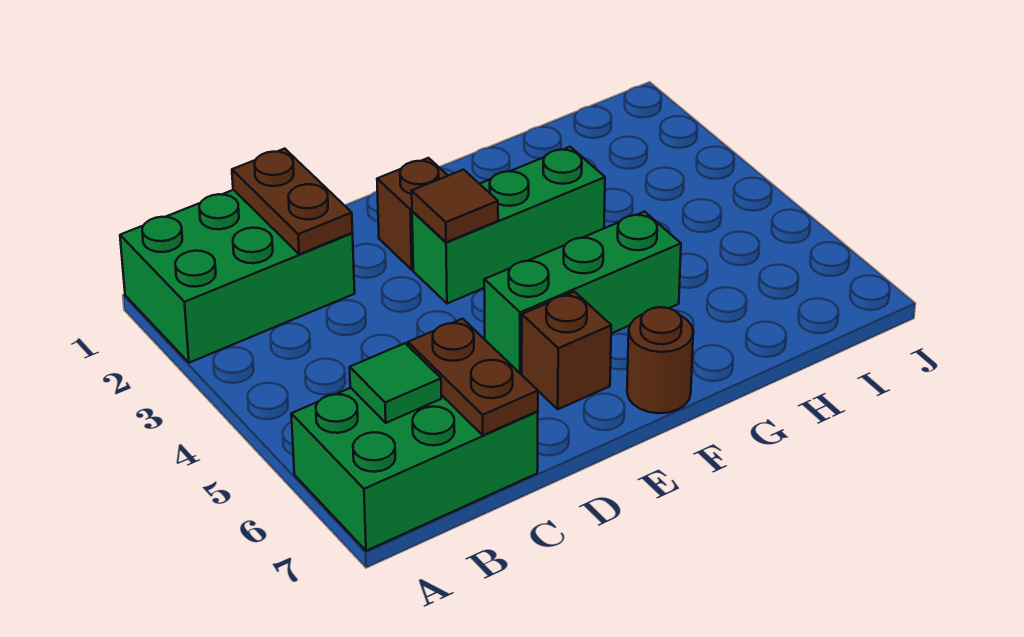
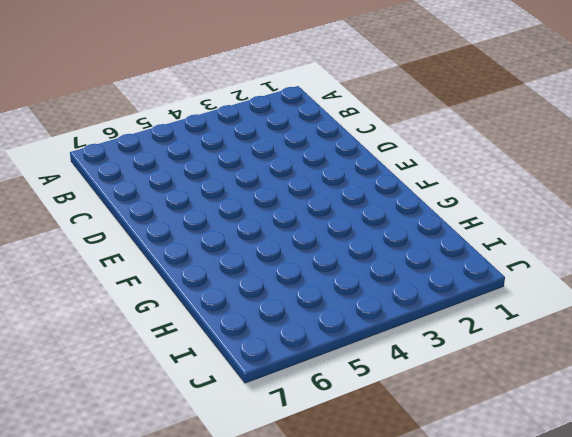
none -> green brick A1:C2 level 1
none -> green brick A6:C7 level 1

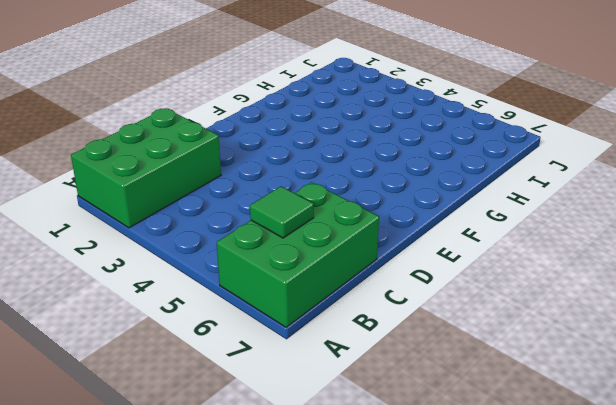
none -> brown brick E2 level 1
none -> green brick E3:G3 level 1

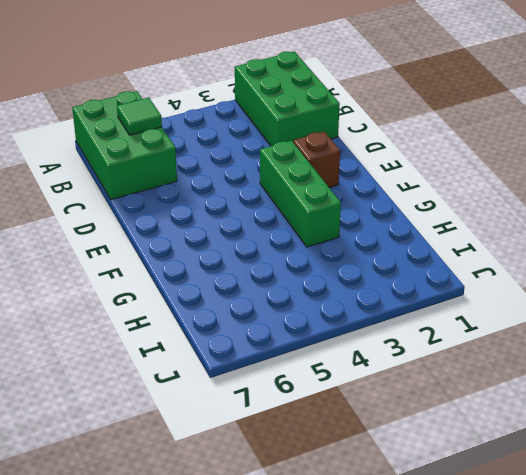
none -> green brick E5:G5 level 1
none -> brown brick E6 level 1

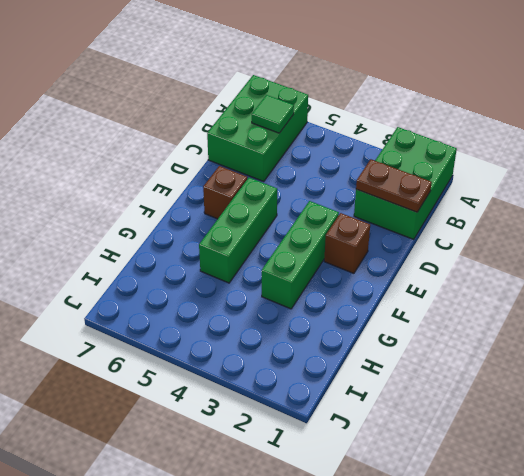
none -> brown round brick F7 level 1
none -> brown plate C6:C7 level 2

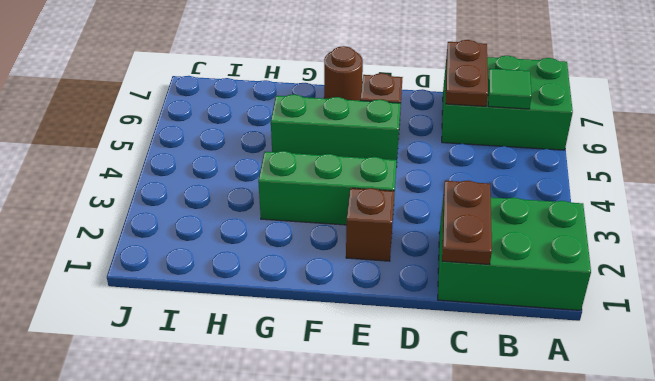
none -> brown tile E3 level 2

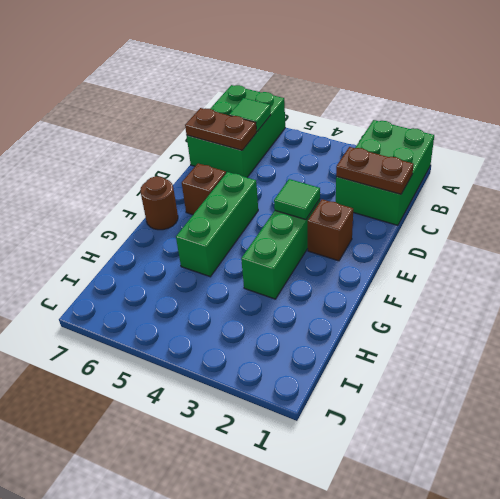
green tile E3 level 2 -> brown tile E3 level 2

